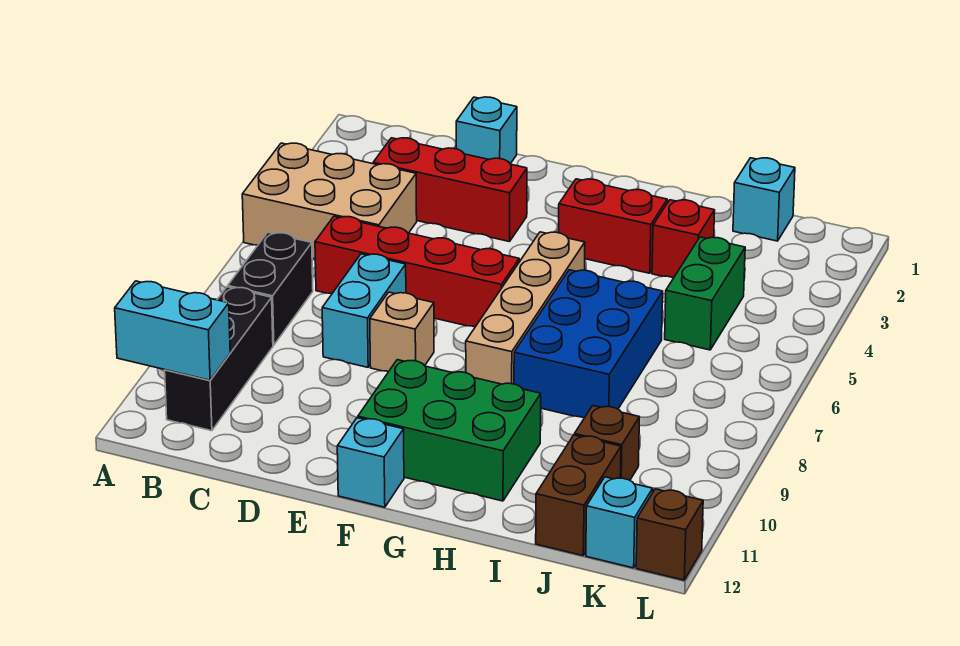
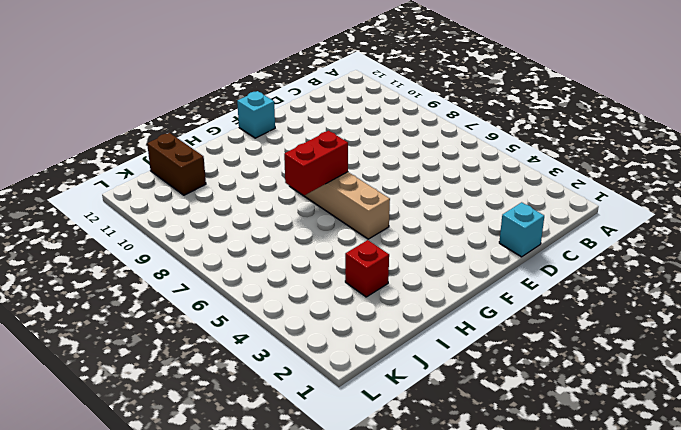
red brick G7:H7 level 2 -> red brick G3:H3 level 1
none -> tan brick A4:C5 level 1
none -> black brick B7:B8 level 1
none -> black brick B9:B11 level 1

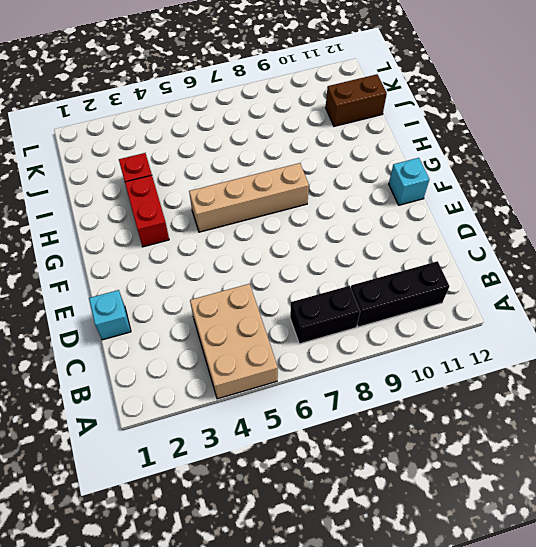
none -> red brick C3:E3 level 1
none -> red brick C6:F6 level 1
none -> cyan brick D7:D8 level 1

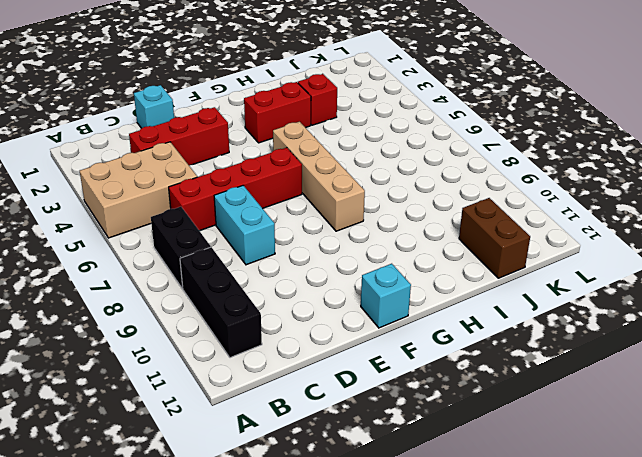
none -> tan brick E8 level 1
none -> green brick F10:H11 level 1
none -> blue brick H6:I8 level 1

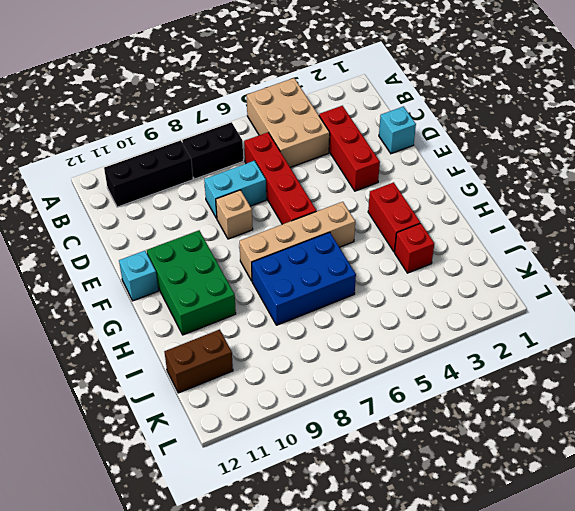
none -> cyan brick J1 level 1
none -> green brick J4:J5 level 1
none -> brown brick J10 level 1

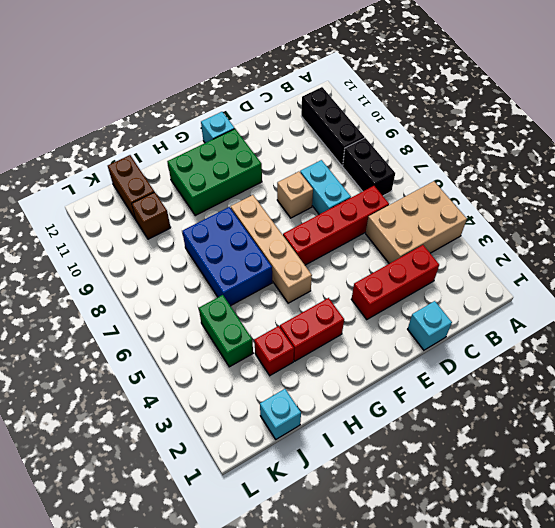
none -> cyan brick K12 level 1
none -> brown brick L12 level 1
none -> cyan brick A11:B11 level 2

